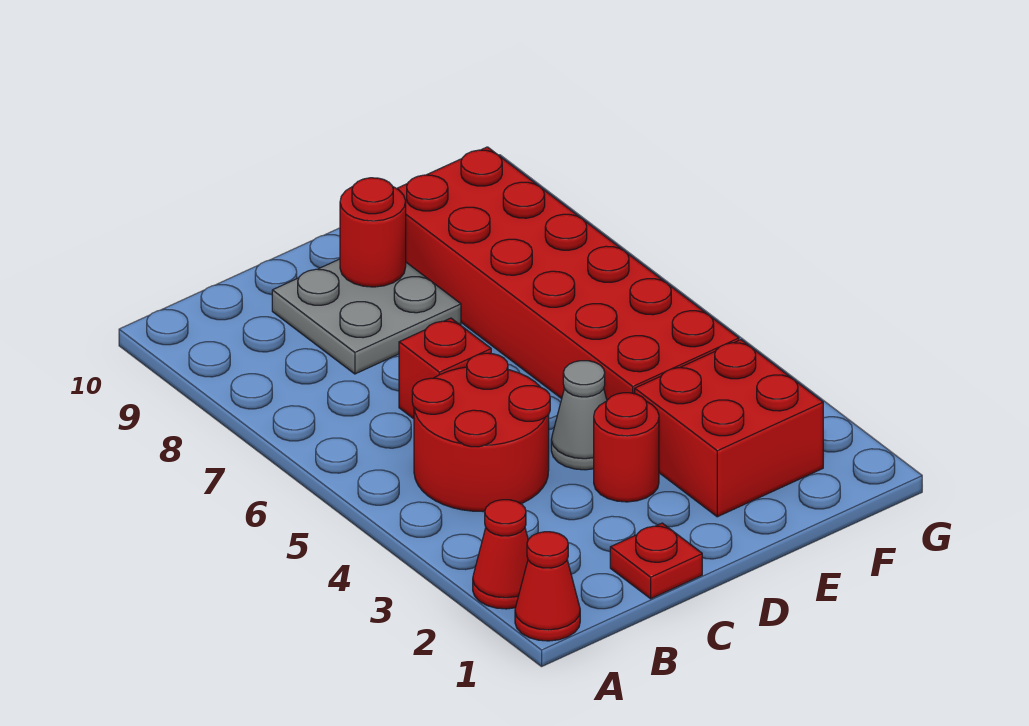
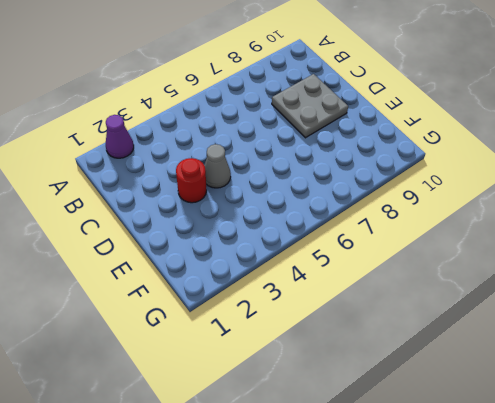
purple cone A2 level 1 -> red cone A2 level 1
none -> red cone A1 level 1
none -> red round brick B4:C5 level 1

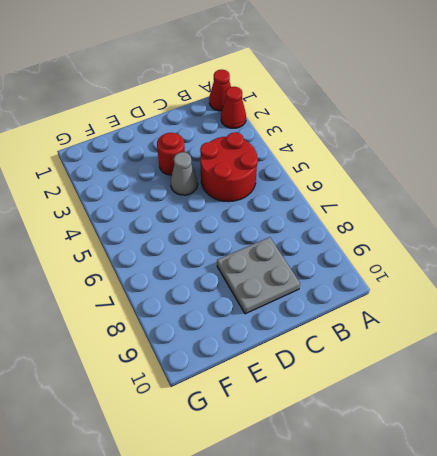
none -> red plate C1 level 1
none -> red brick C6 level 1

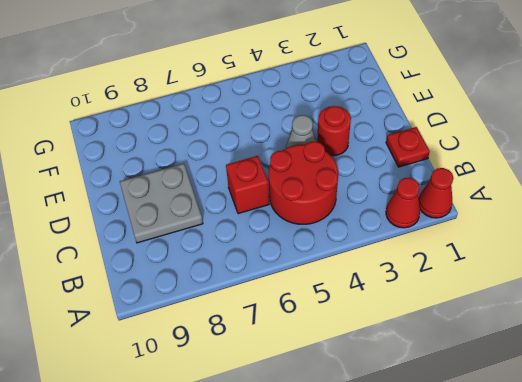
none -> red brick E2:F3 level 1
none -> red brick E4:F9 level 1

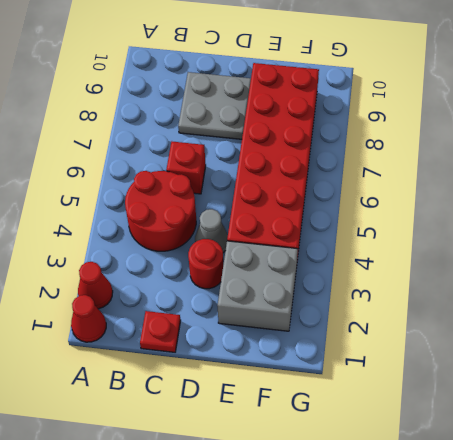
grey brick E2:F3 level 1 -> red brick E2:F3 level 1
none -> red round brick D9 level 2

